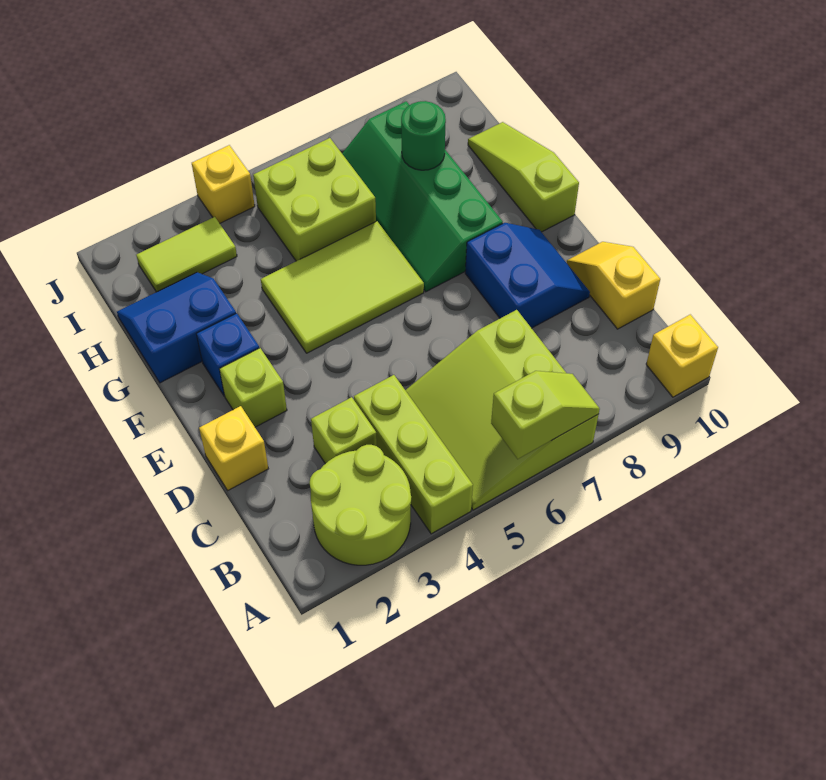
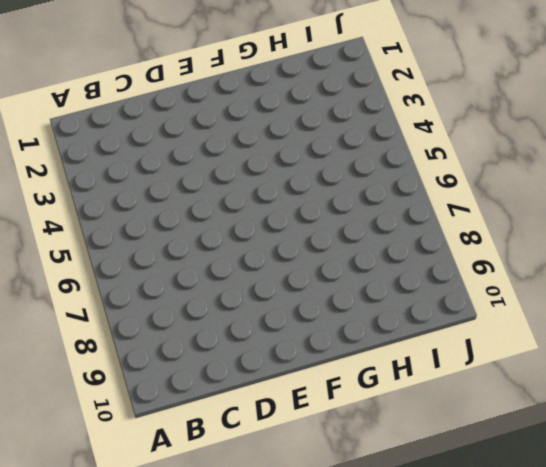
none -> lime round brick A2:B3 level 1
none -> lime brick A4:C4 level 1
none -> lime slope A5:C7 level 1 top 7

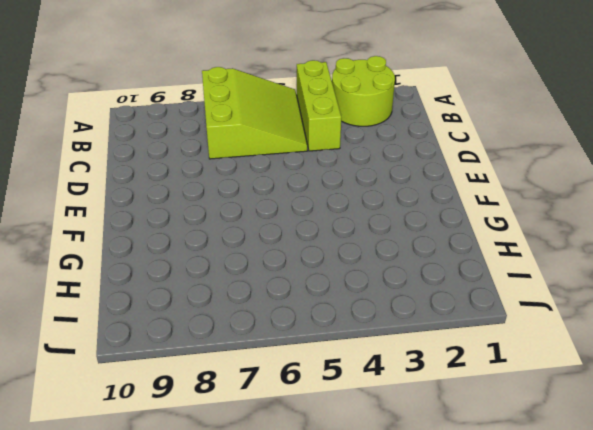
none -> yellow brick A10 level 1
none -> lime brick C3 level 1
none -> yellow slope C10:D10 level 1 top C

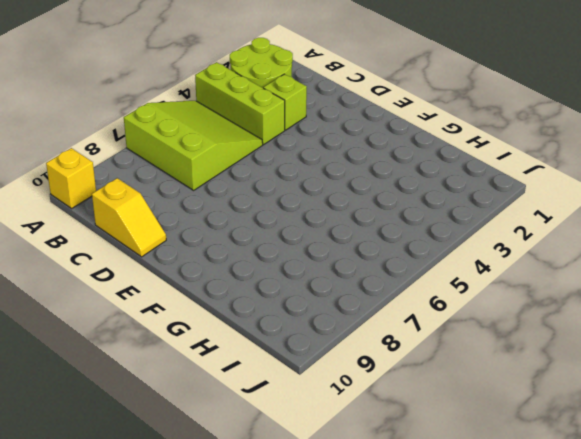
none -> yellow brick D1 level 1
none -> blue slope D8:E9 level 1 top 8
none -> lime brick E2 level 1

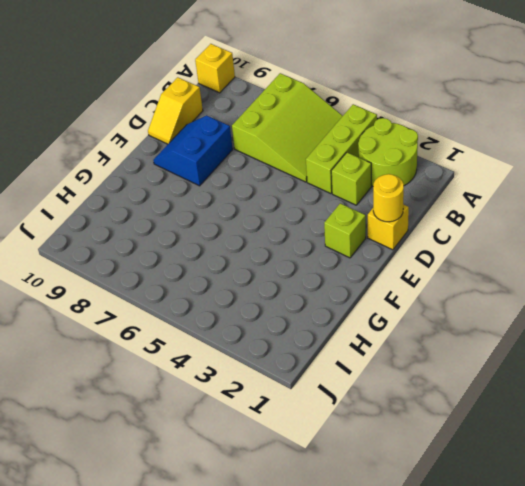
yellow round brick D1 level 2 -> none
none -> blue brick F2 level 1
none -> lime tile F4:G6 level 1
none -> green slope F7:I8 level 1 top 8

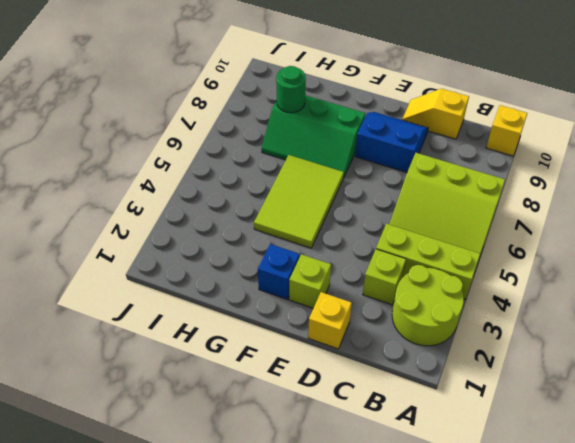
green slope F7:H8 level 1 top 8 -> green slope F7:I8 level 1 top 8
none -> lime slope F10:H10 level 1 top F
none -> blue slope G1:H2 level 1 top G
none -> lime brick H5:I6 level 1

